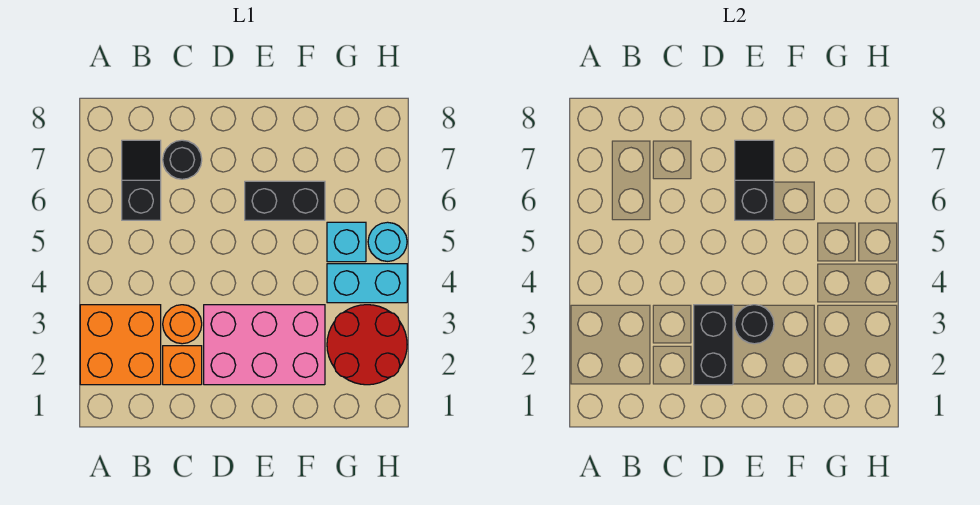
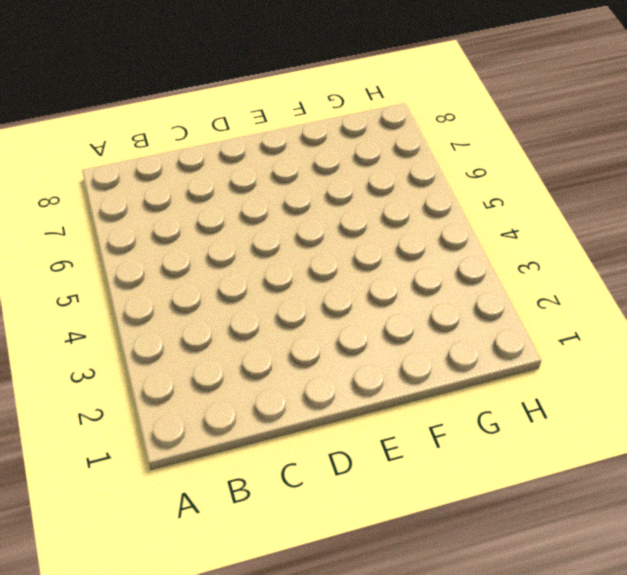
none -> orange brick A2:B3 level 1
none -> black slope B6:B7 level 1 top 6
none -> orange brick C2 level 1

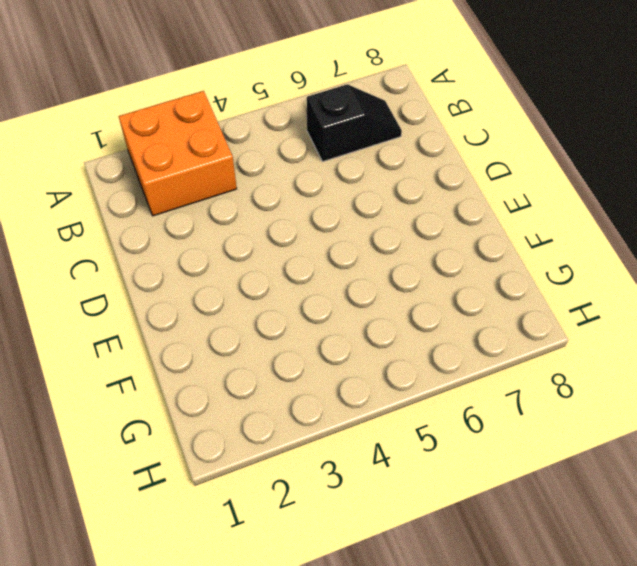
none -> orange brick C2 level 1
none -> orange round brick C3 level 1
none -> black round brick C7 level 1

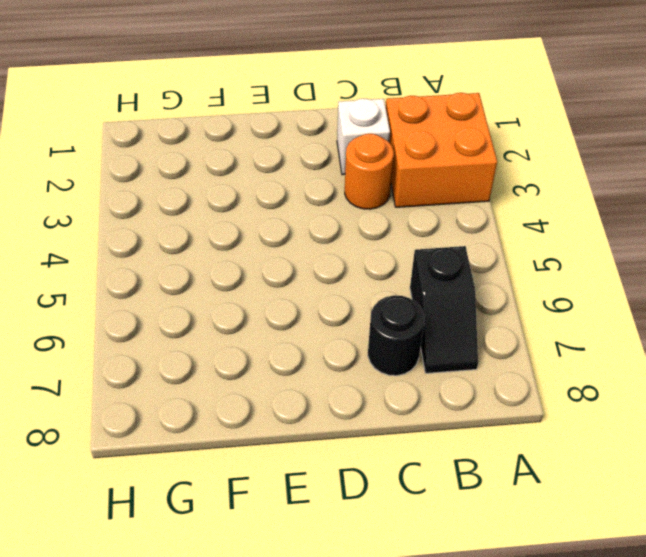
white brick C2 level 1 -> orange brick C2 level 1
none -> pink brick D2:F3 level 1
none -> black brick E6:F6 level 1
none -> red round brick G2:H3 level 1

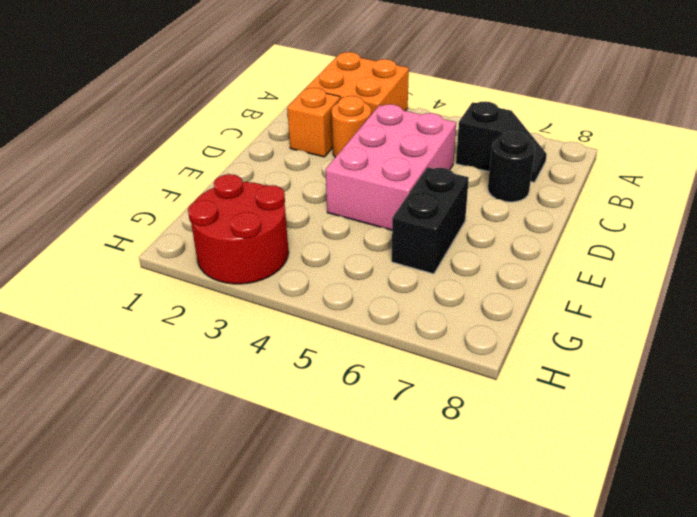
pink brick C4:E5 level 1 -> pink brick D2:F3 level 1
none -> cyan brick G4:H4 level 1
none -> cyan brick G5 level 1
none -> cyan round brick H5 level 1

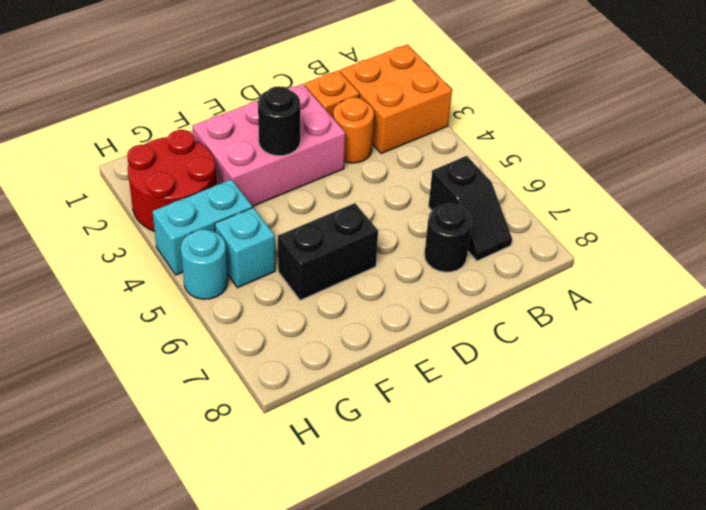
none -> black brick D2:D3 level 2
none -> black slope E6:E7 level 2 top 6

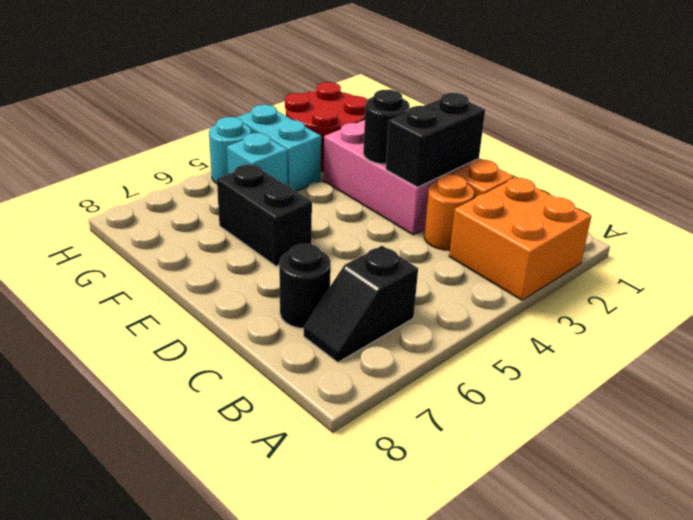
none -> black slope E6:E7 level 2 top 6

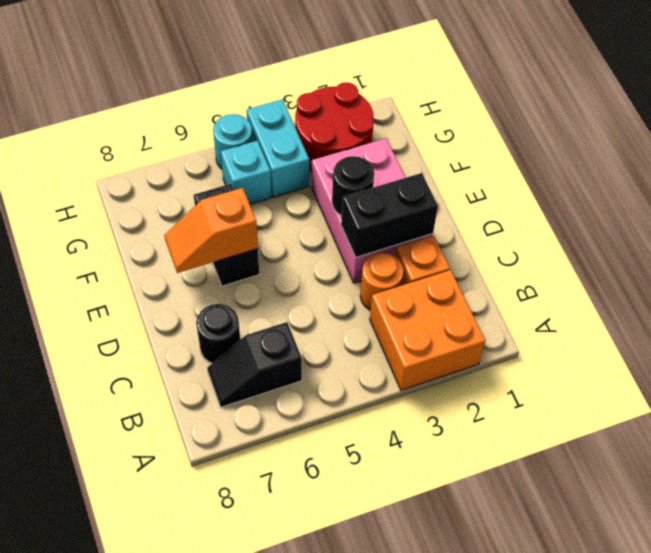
orange slope E6:E7 level 2 top 6 -> black slope E6:E7 level 2 top 6

